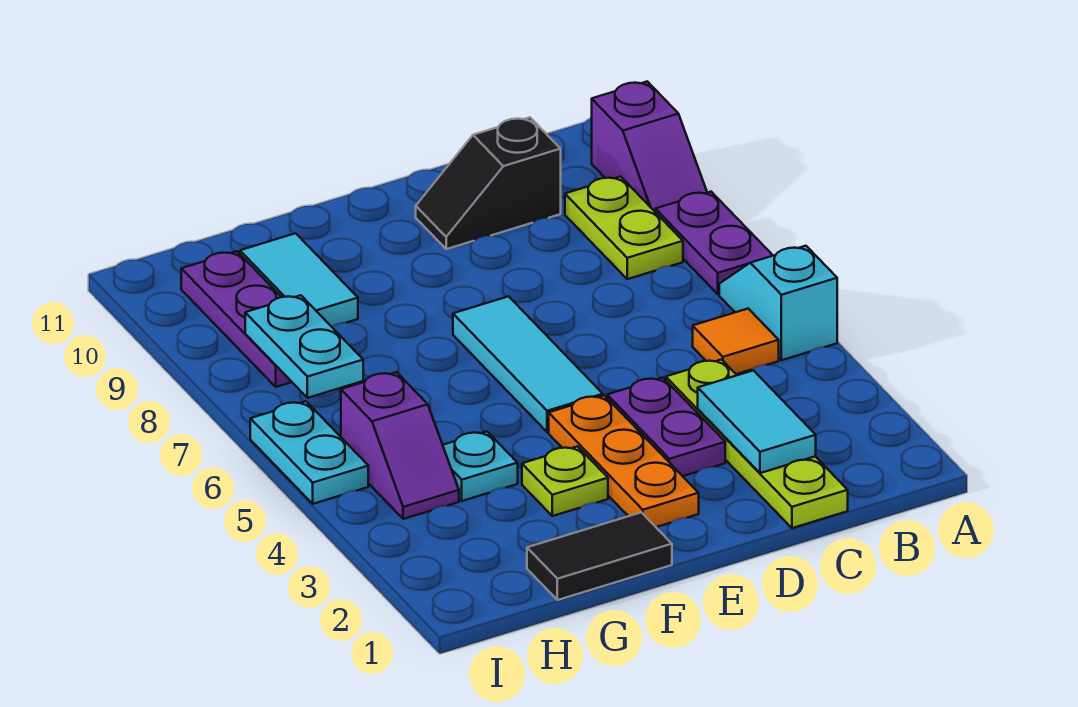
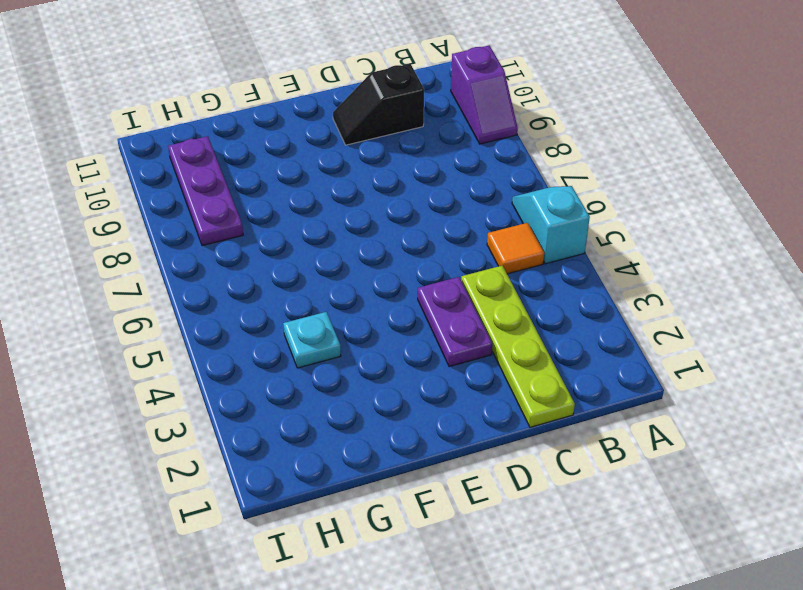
none -> purple plate A7:A8 level 1
none -> lime plate B8:B9 level 1
none -> orange plate E2:E4 level 1

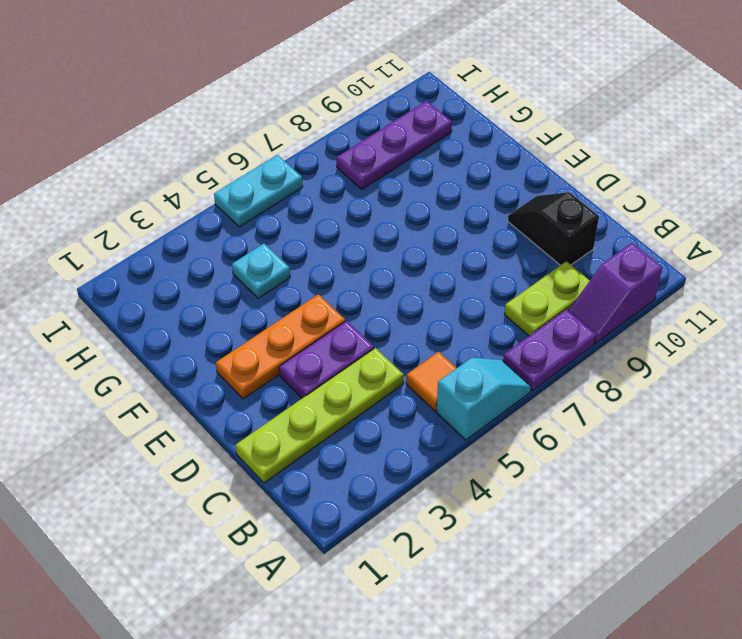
none -> cyan tile E5:E7 level 1
none -> black tile F1:G1 level 1
none -> lime plate F3 level 1

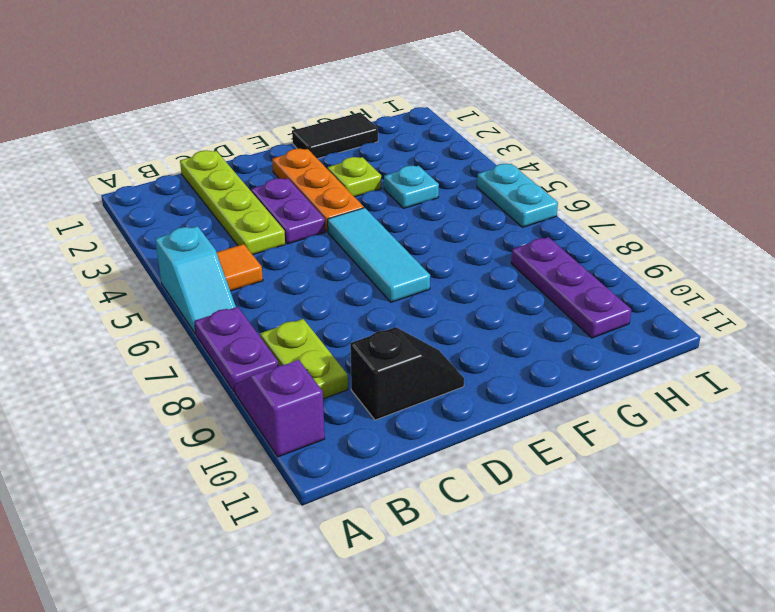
none -> cyan tile G9:G10 level 1
none -> purple slope H4:H5 level 1 top 5
none -> cyan tile C2:C3 level 2

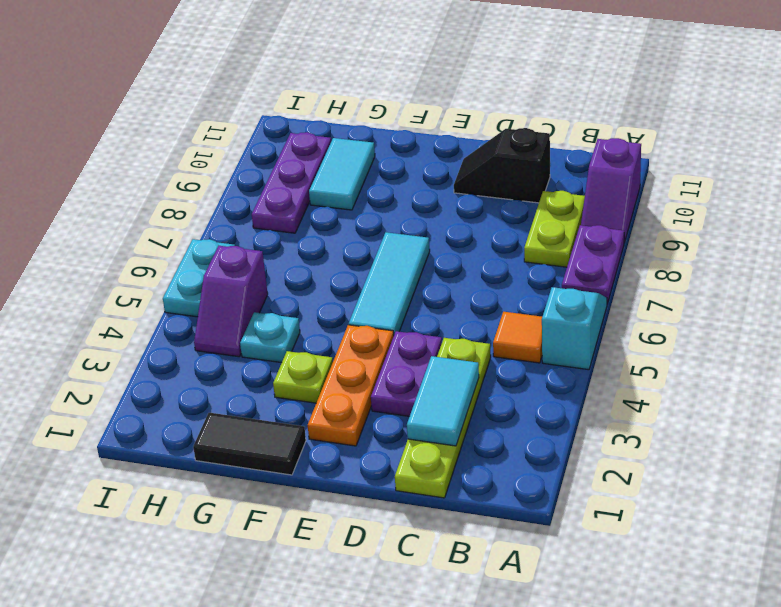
none -> cyan plate H7:H8 level 2

